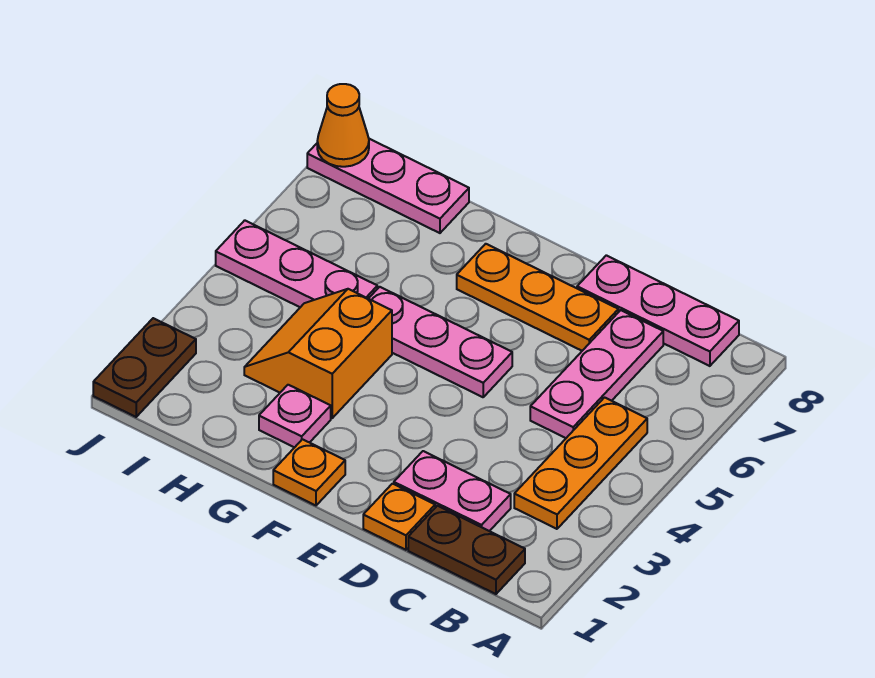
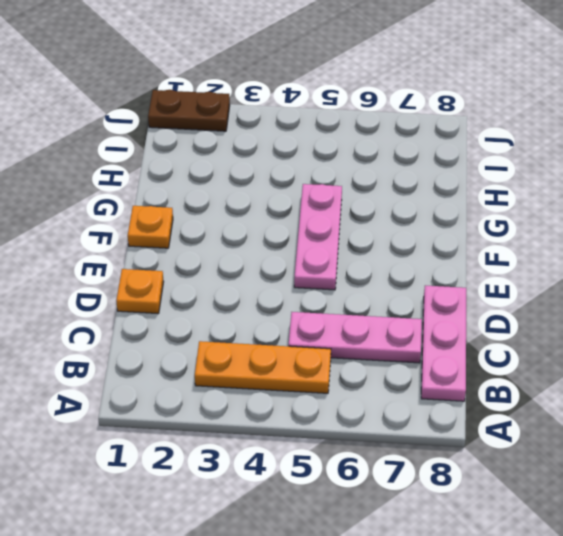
none -> brown plate B1:C1 level 1
none -> pink plate C2:D2 level 1
none -> orange plate D7:F7 level 1

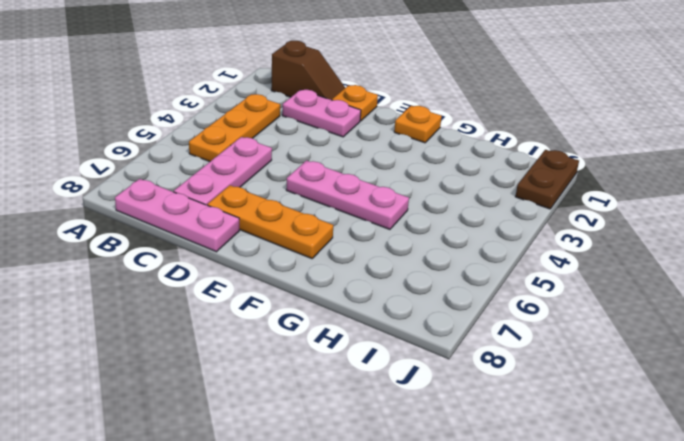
brown slope B1:C1 level 1 top B -> brown plate B1:C1 level 1
none -> pink plate G2 level 1
none -> orange slope G3:H4 level 1 top G
none -> pink plate H5:J5 level 1

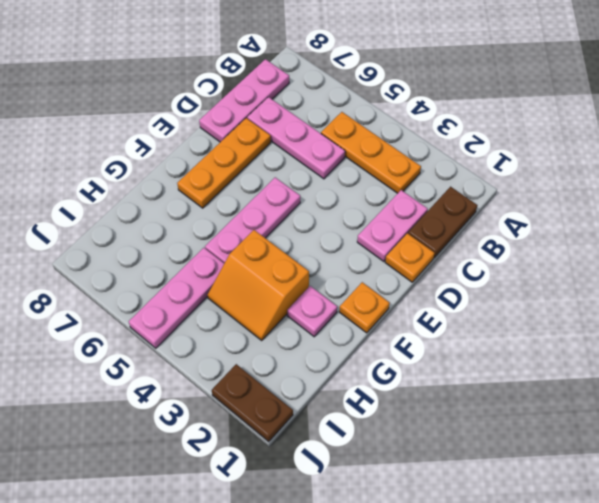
none -> pink plate H8:J8 level 1
none -> orange cone J8 level 2

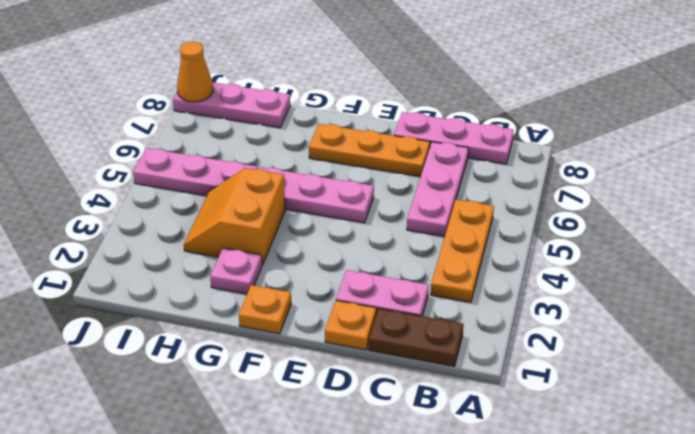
none -> brown plate J1:J2 level 1

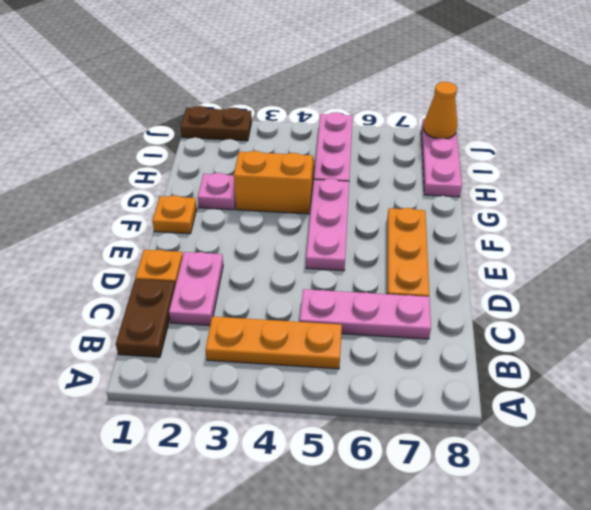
none -> pink plate B8:D8 level 1

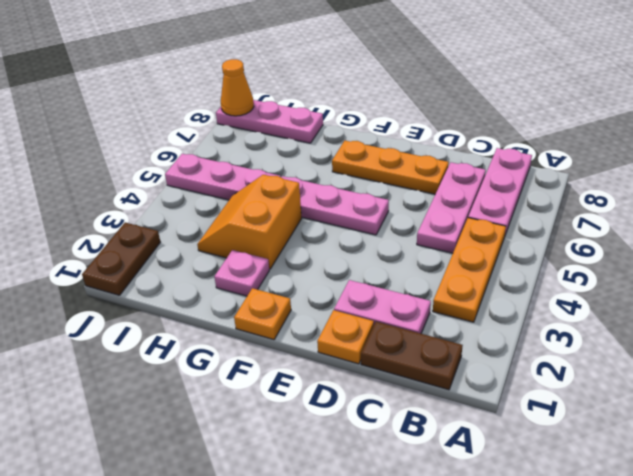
pink plate B6:B8 level 1 -> pink plate B8:D8 level 1

